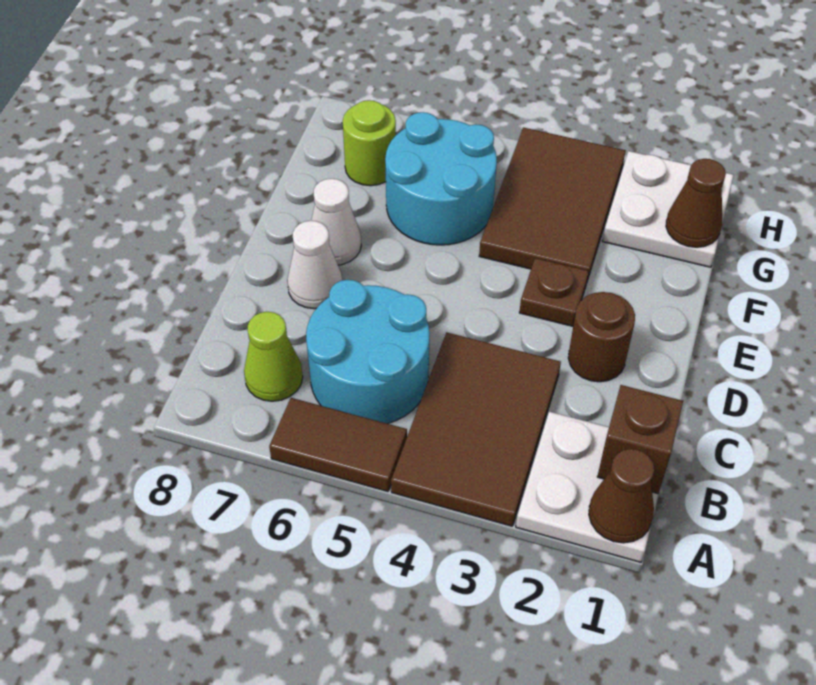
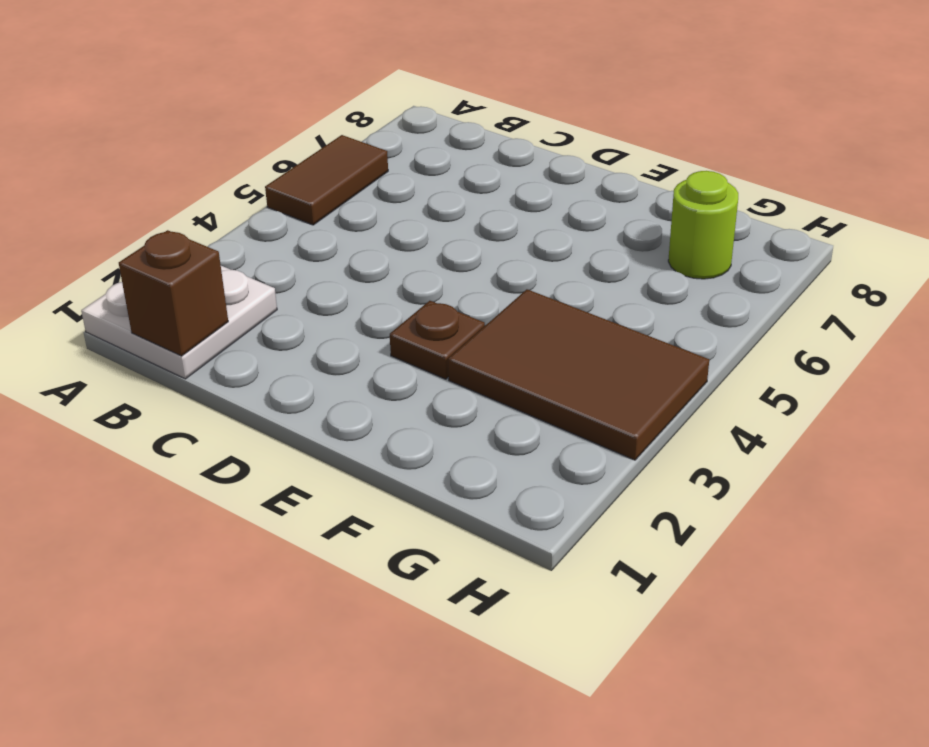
none -> brown tile A3:C4 level 1
none -> cyan round brick B5:C6 level 1
none -> lime cone B7 level 1

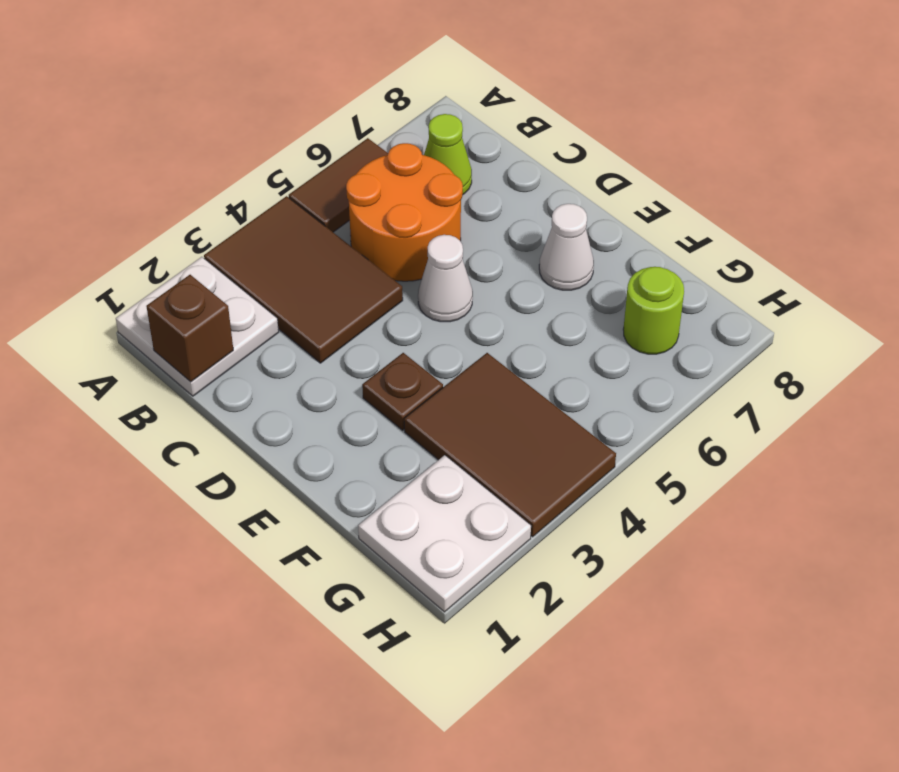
orange round brick B5:C6 level 1 -> cyan round brick B5:C6 level 1
white cone D5 level 1 -> white cone D7 level 1
none -> brown round brick D2 level 1
none -> cyan round brick F5:G6 level 1
none -> brown cone A1 level 2

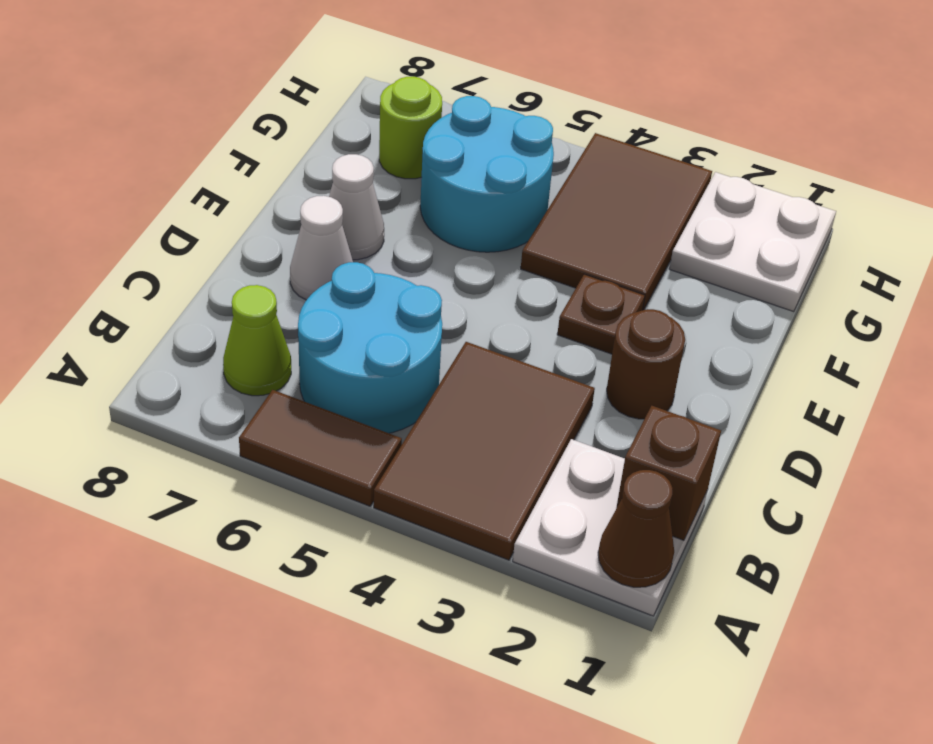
none -> brown cone G1 level 2

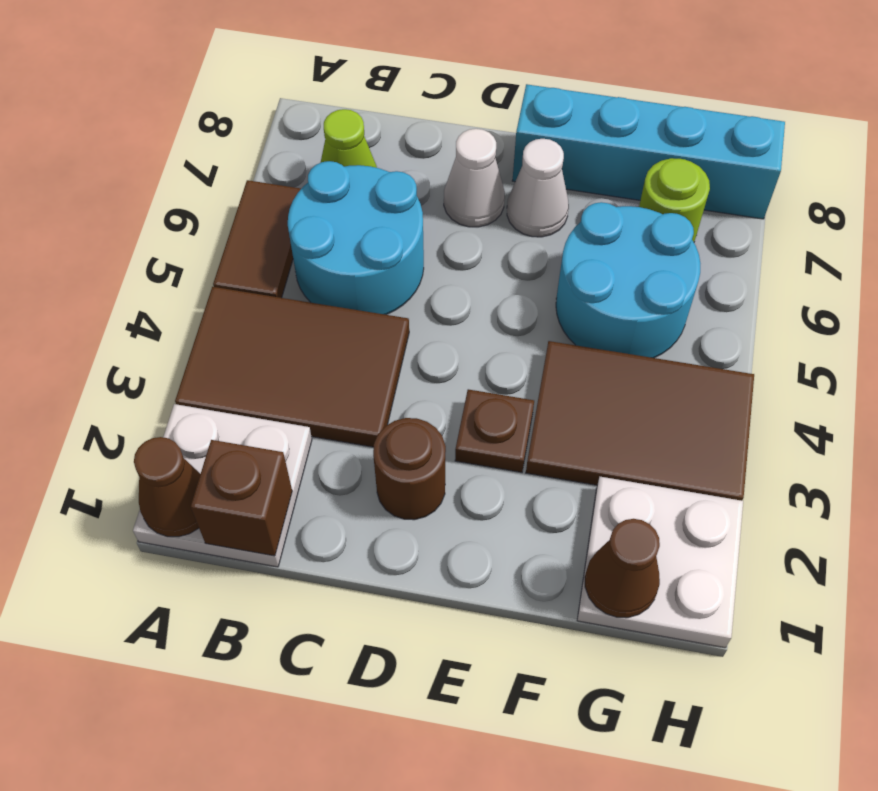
cyan brick E8:H8 level 1 -> none

